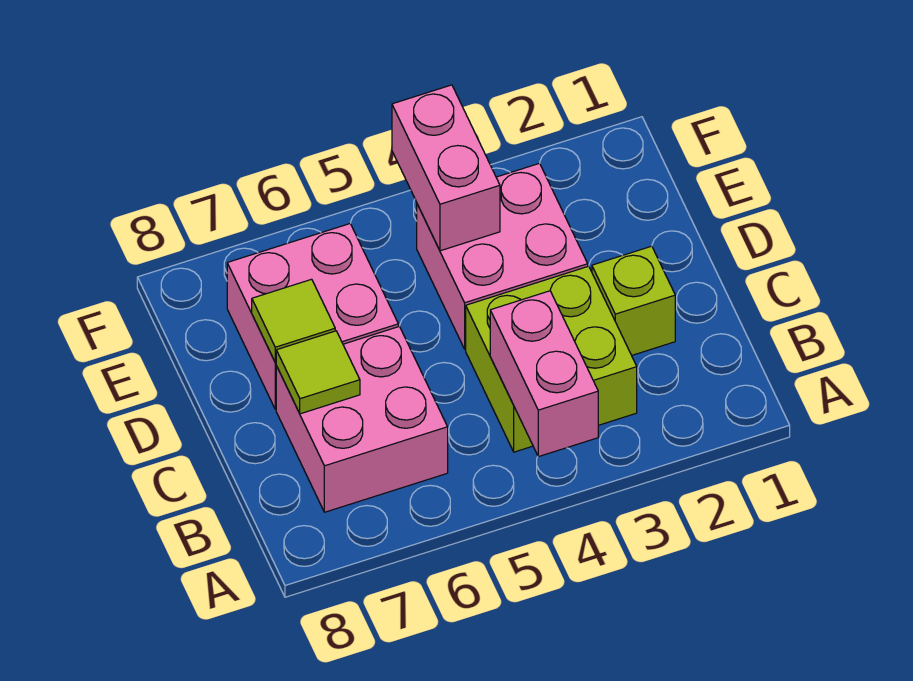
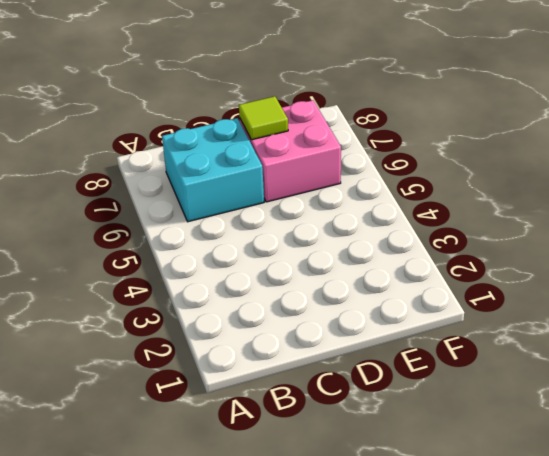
cyan brick B6:C7 level 1 -> pink brick B6:C7 level 1
none -> lime brick B3:C4 level 1
none -> lime brick C2 level 1

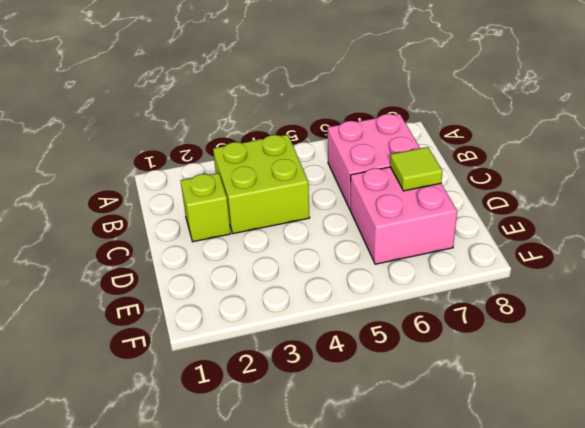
none -> pink brick D3:E4 level 1
none -> pink brick A4:B4 level 2

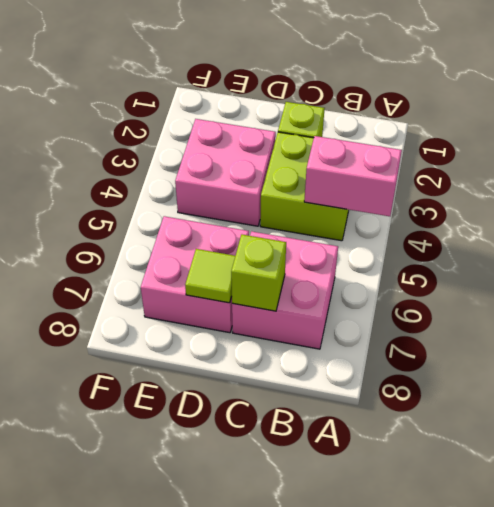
lime brick C7 level 2 -> lime tile C7 level 2
none -> pink brick E4:F4 level 2

